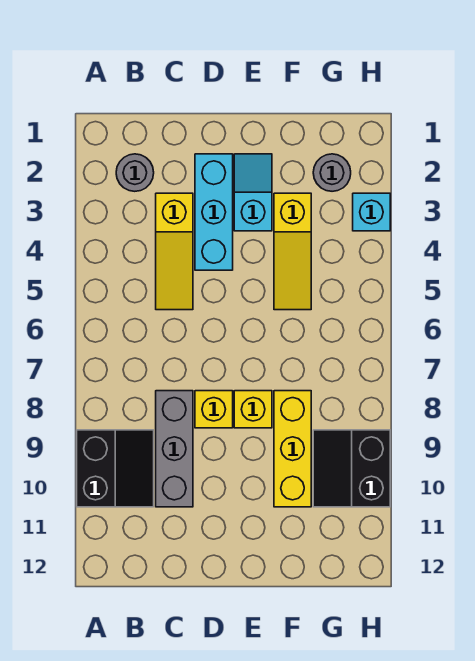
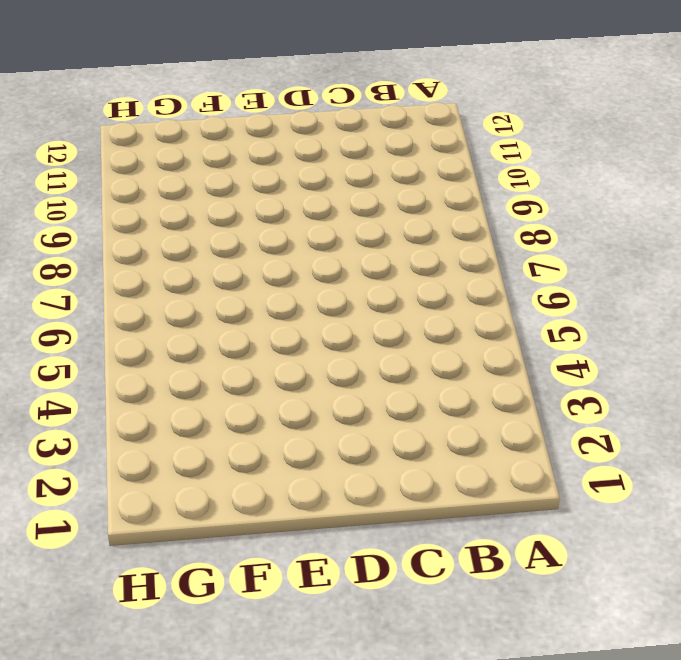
none -> black slope A9:B10 level 1 top A
none -> grey round brick B2 level 1
none -> yellow slope C3:C5 level 1 top 3

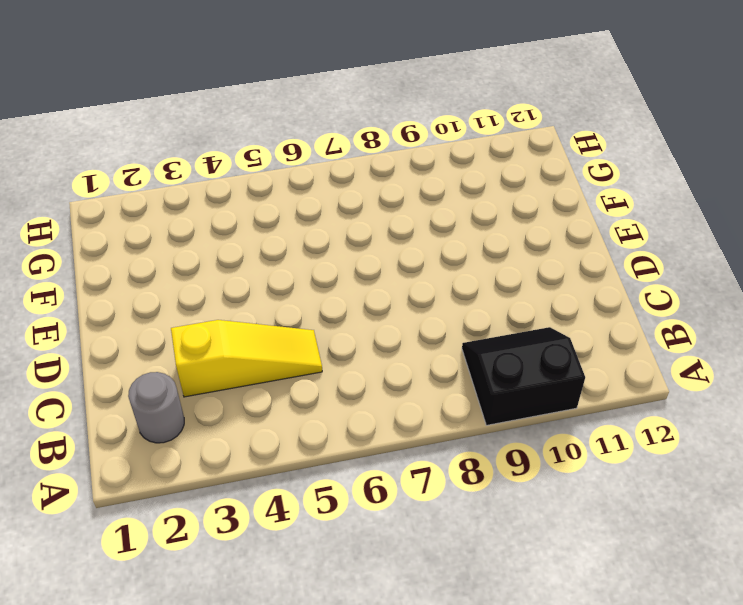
none -> grey brick C8:C10 level 1
none -> cyan brick D2:D4 level 1
none -> yellow brick D8 level 1

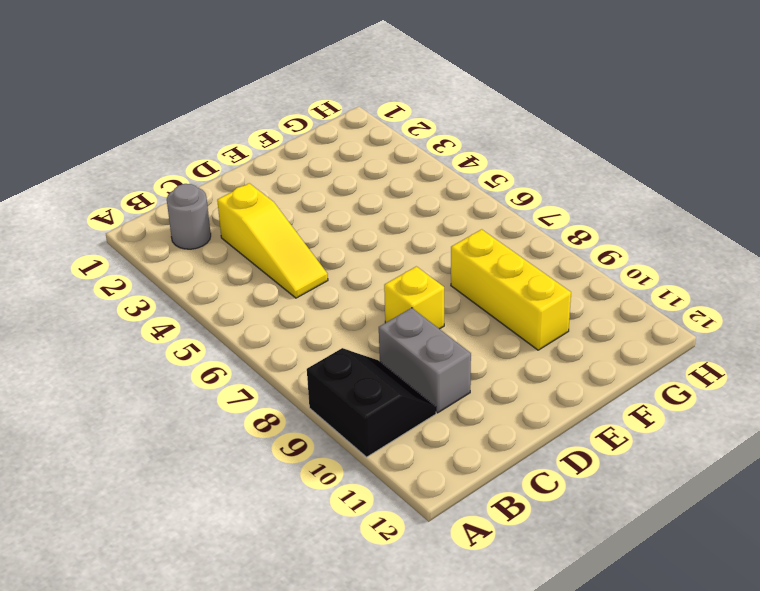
grey brick C9:C10 level 1 -> grey brick C8:C10 level 1
none -> cyan brick D2:D4 level 1
none -> cyan slope E2:E3 level 1 top 3
none -> yellow brick E8 level 1

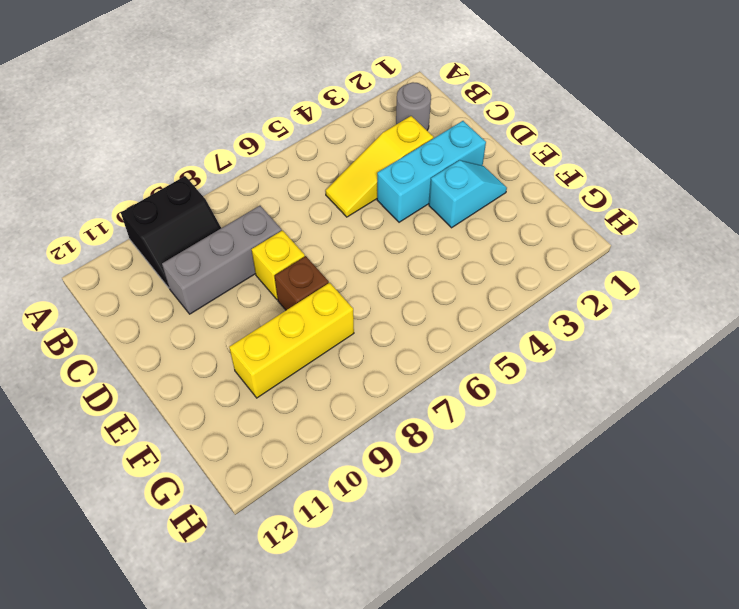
brown brick E8 level 1 -> yellow brick E8 level 1
none -> yellow slope F3:F5 level 1 top 3
none -> grey round brick G2 level 1
none -> black slope G9:H10 level 1 top H

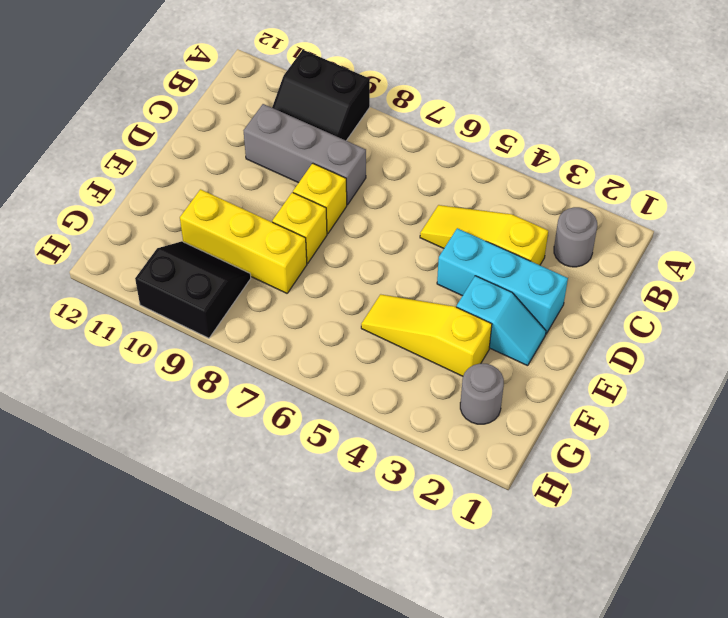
none -> cyan brick H3 level 1

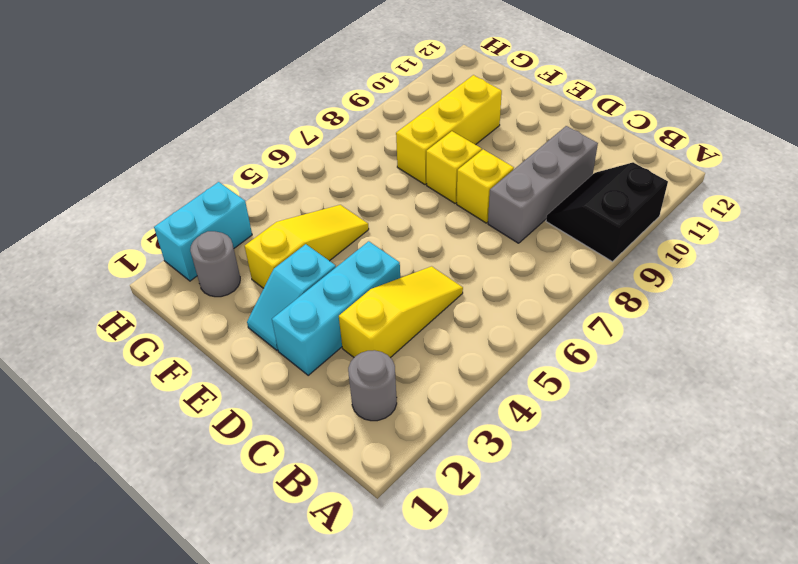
cyan brick H2:H3 level 1 -> cyan brick H3 level 1
none -> black slope G9:H10 level 1 top H

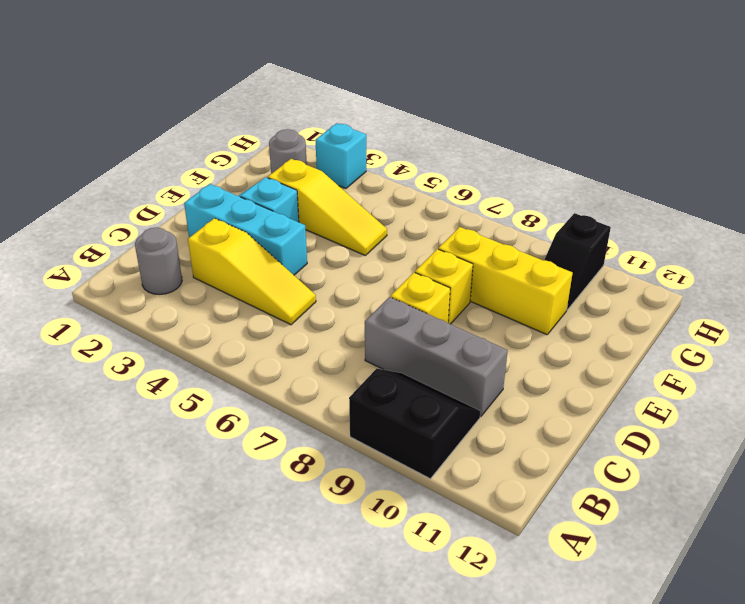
black slope G10:H10 level 1 top H -> black slope G9:H10 level 1 top H

